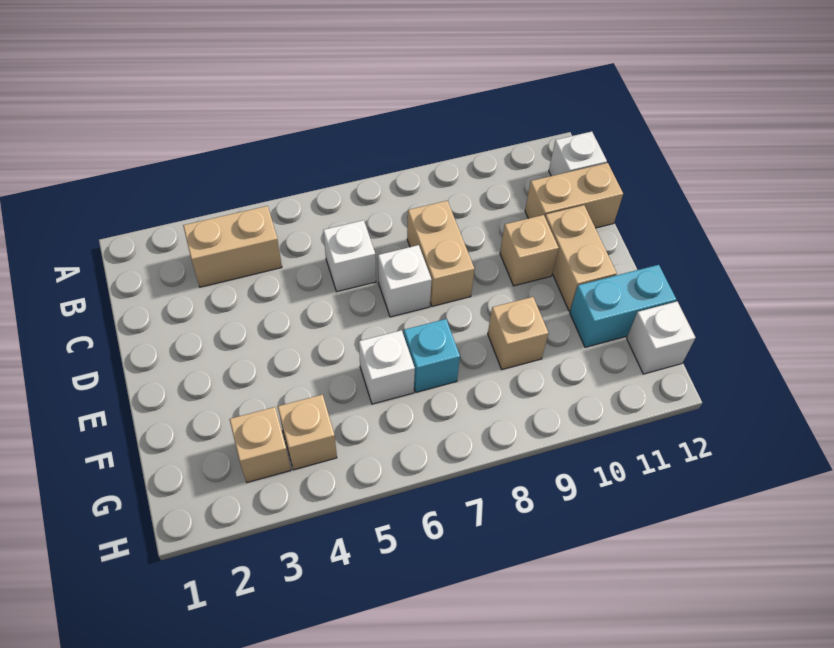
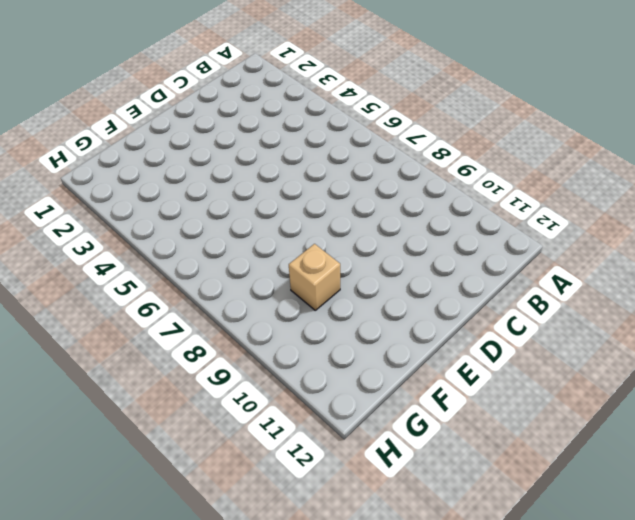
none -> tan brick B3:B4 level 1
none -> white brick B12 level 1
none -> white brick C6 level 1

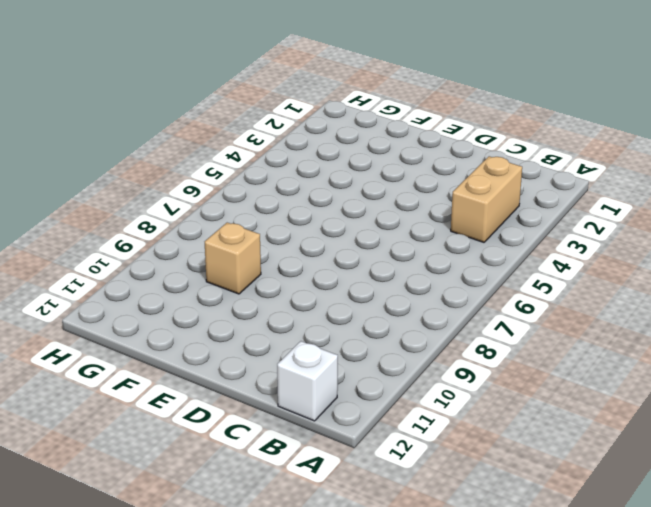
none -> white brick C6 level 1
none -> tan brick C8:D8 level 1
none -> tan brick C11:C12 level 1

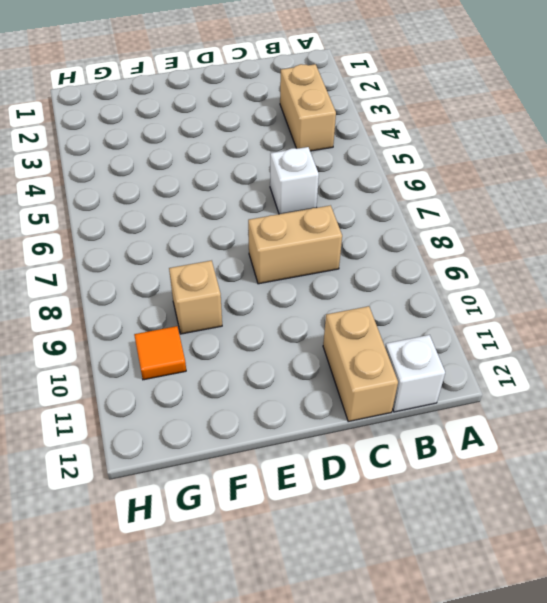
orange tile G10 level 1 -> none
none -> white brick D7 level 1
none -> tan brick D10 level 1
none -> tan brick D11:E11 level 1

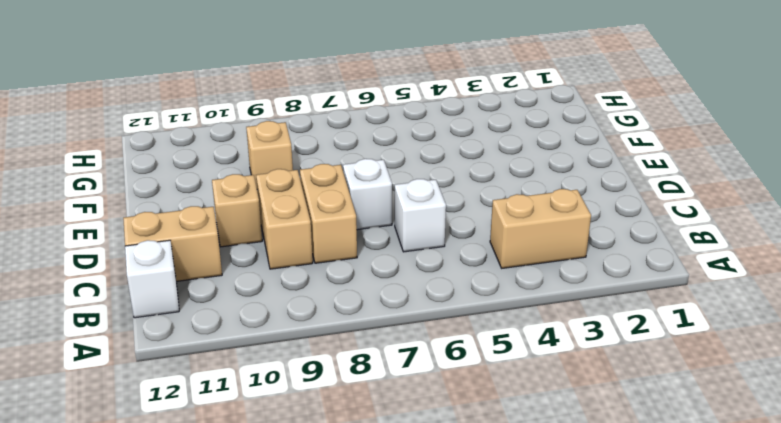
tan brick C9:D9 level 1 -> tan brick D11:E11 level 1
none -> white brick F6 level 1
none -> cyan brick F7 level 1
none -> cyan brick F11:F12 level 1

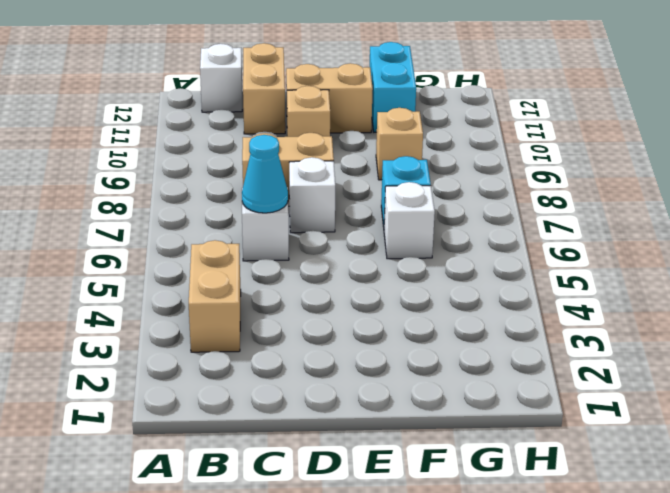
cyan cone C6 level 2 -> none
none -> tan brick G3 level 1
none -> tan brick G4 level 1
none -> white brick G12 level 1

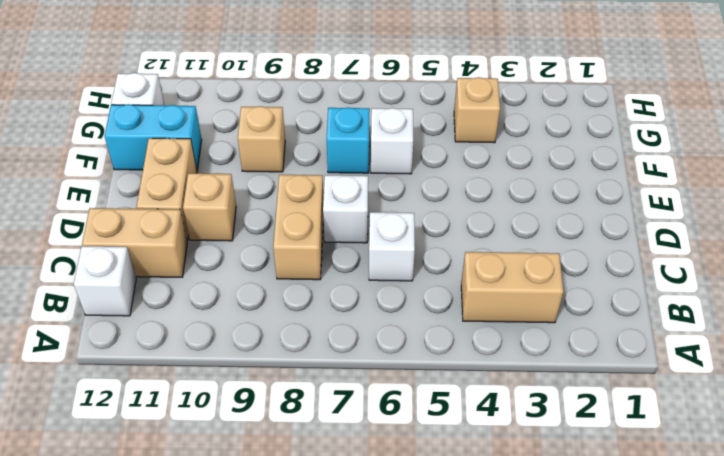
none -> tan brick G3 level 1

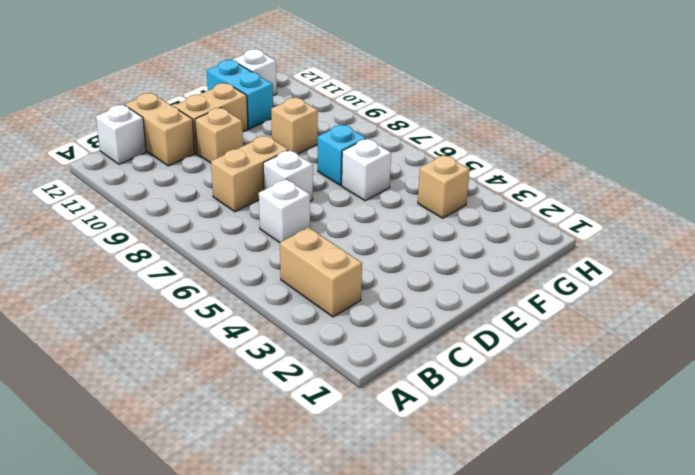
none -> tan brick G3 level 1

